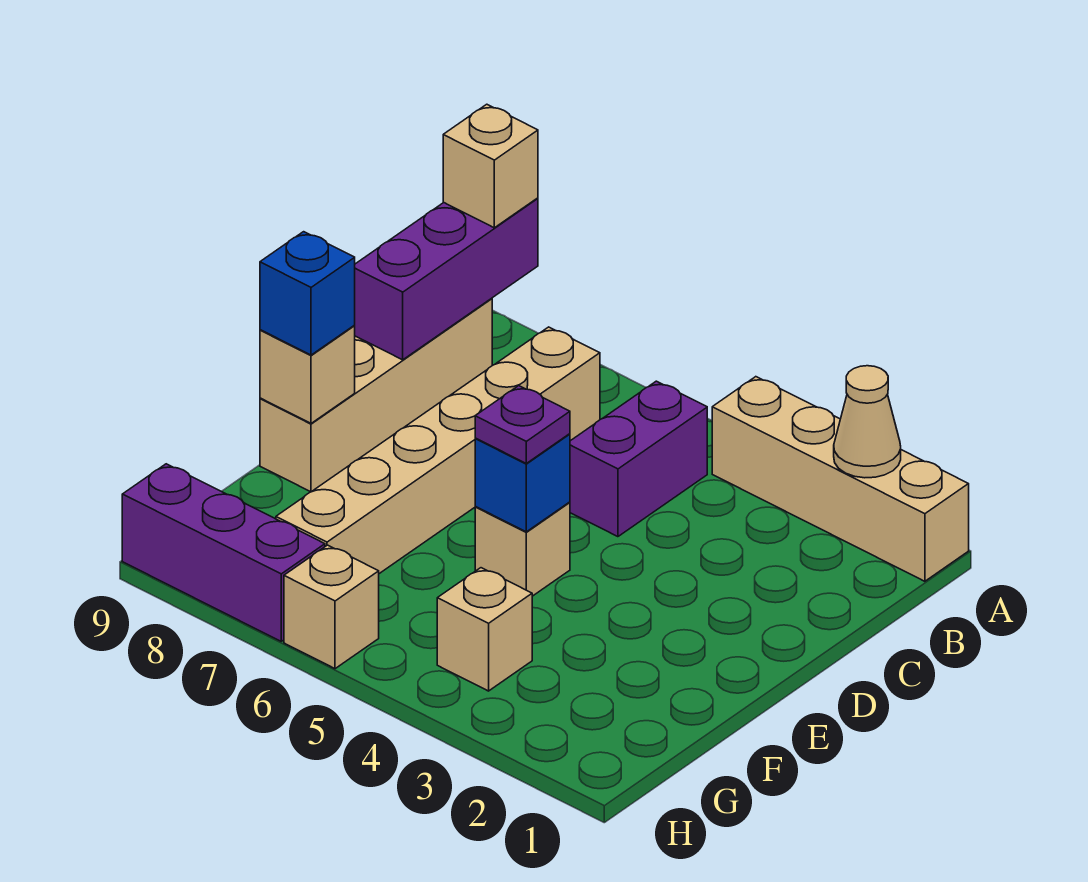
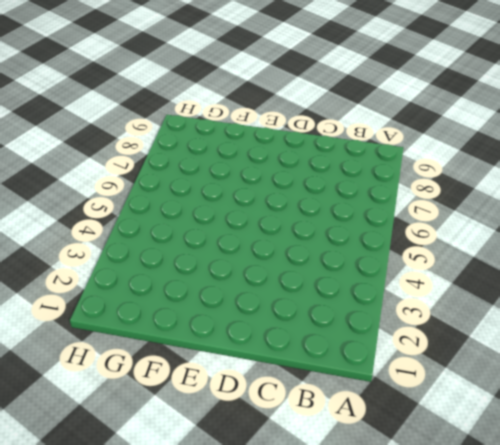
none -> tan brick A1:A4 level 1
none -> purple brick B5:C5 level 1
none -> tan brick B7:G7 level 1

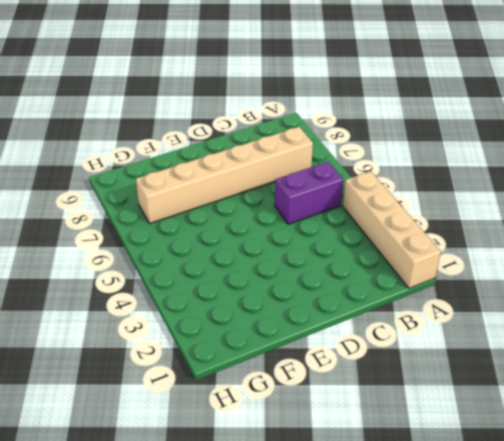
none -> tan brick B9:E9 level 1
none -> tan brick E5 level 1
none -> tan brick G4 level 1

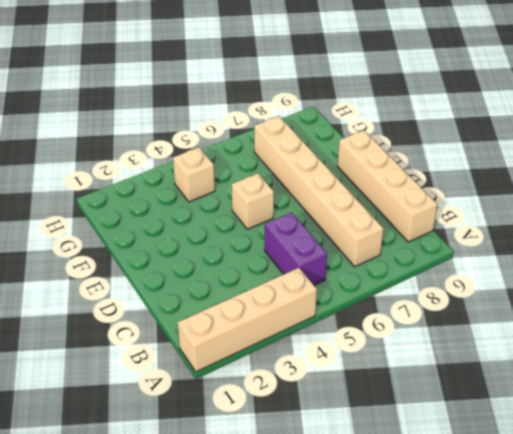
none -> tan brick H6 level 1
none -> purple brick H7:H9 level 1
none -> tan cone A2 level 2

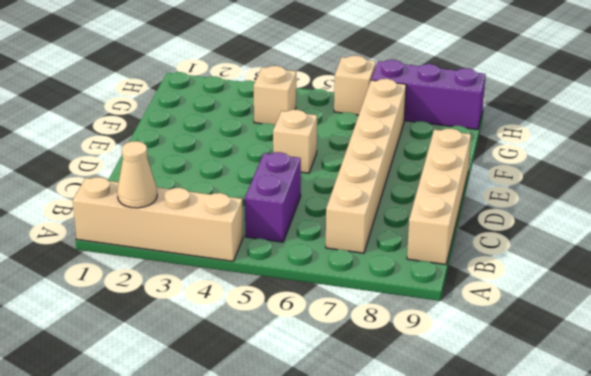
none -> purple brick A9:C9 level 2
none -> blue brick E5 level 2
none -> tan brick E9 level 2

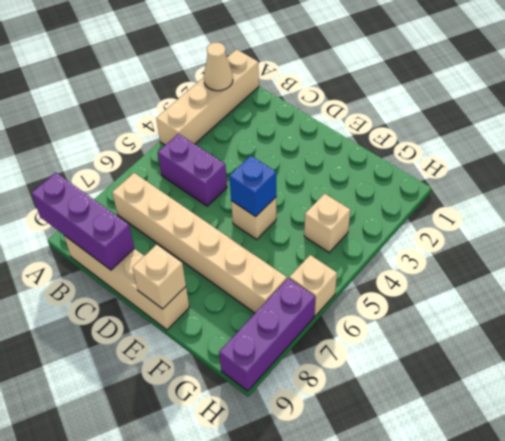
none -> tan brick A9 level 3
none -> purple plate E5 level 3
none -> blue brick E9 level 3

